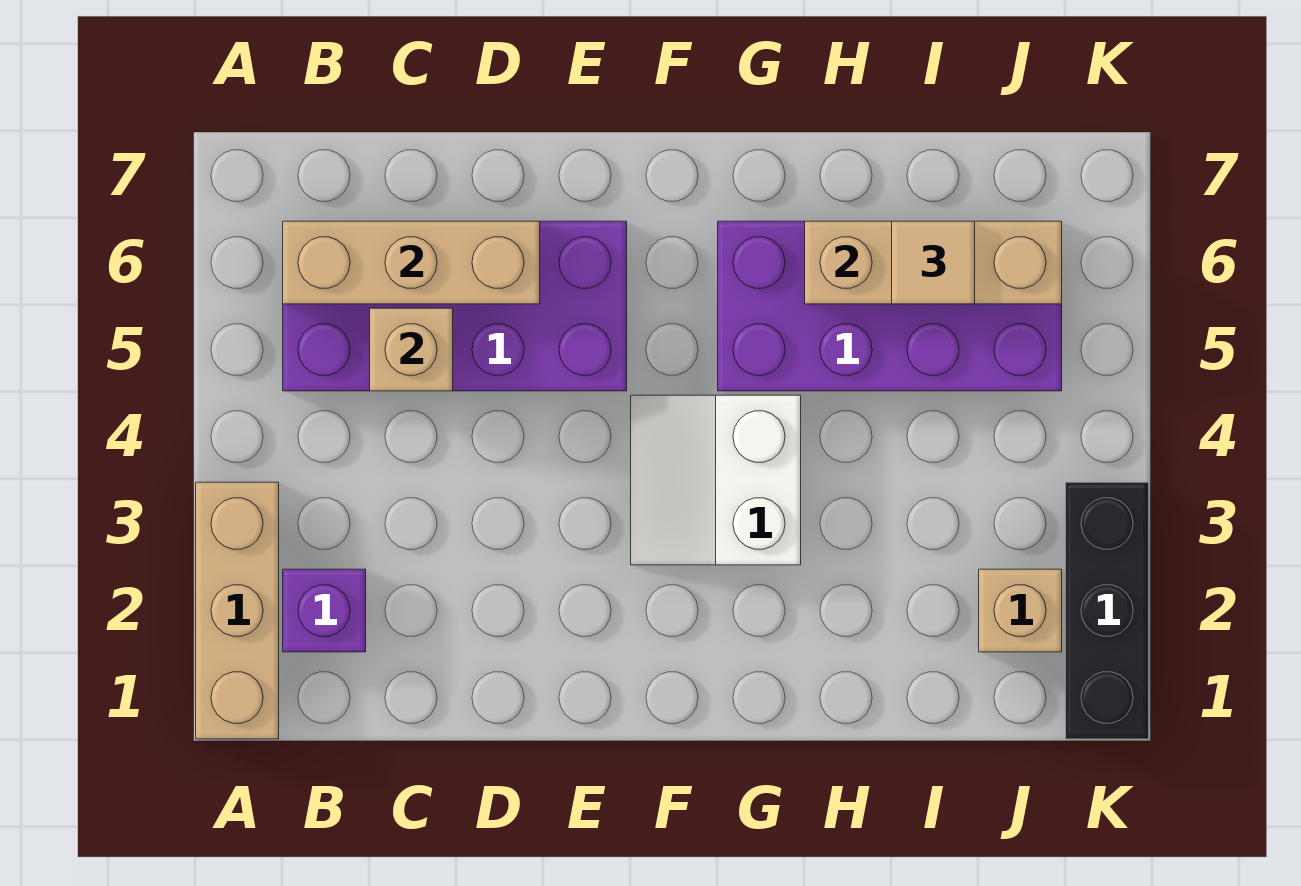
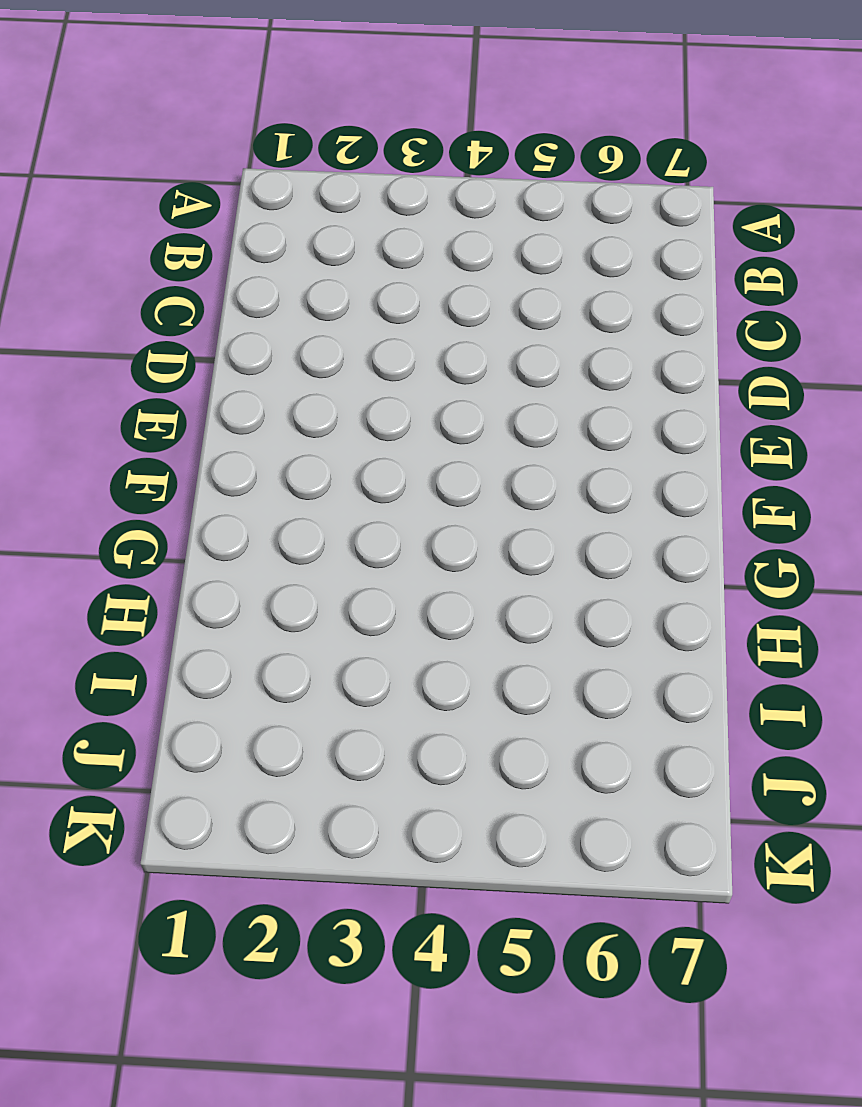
none -> tan brick A1:A3 level 1
none -> purple brick B2 level 1

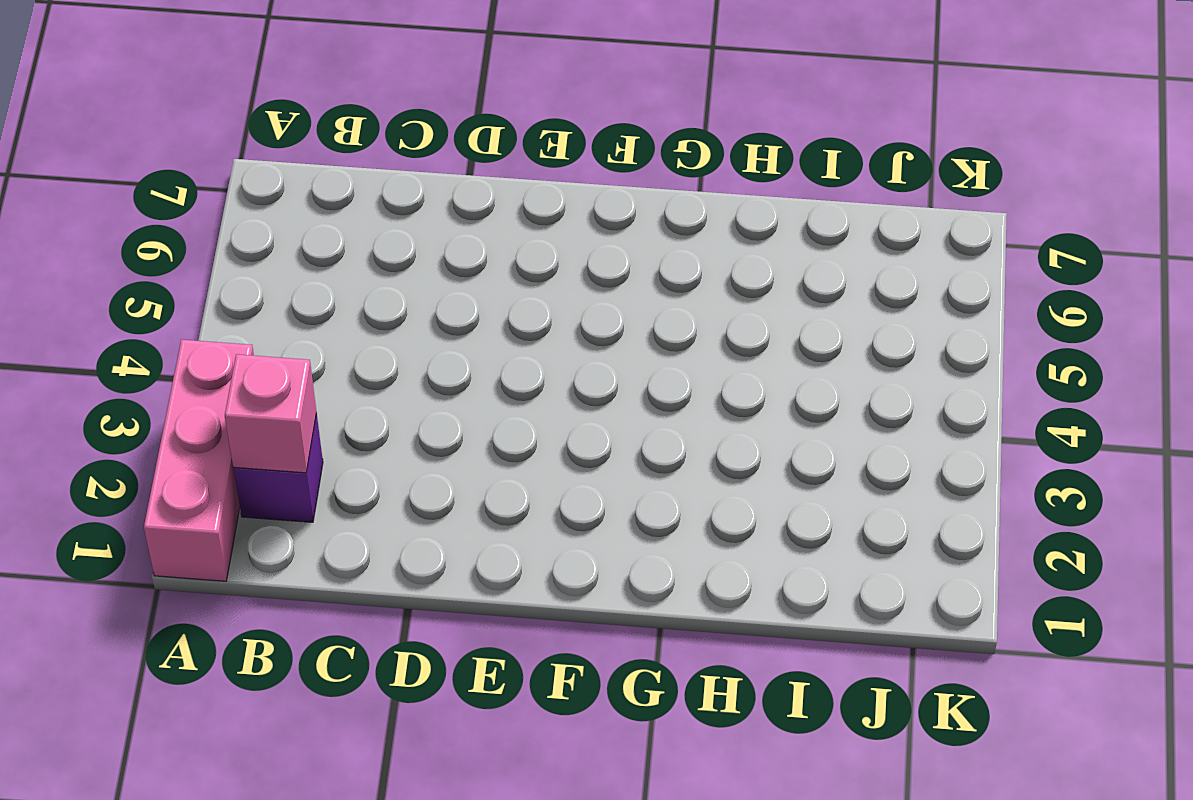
pink brick A1:A3 level 1 -> tan brick A1:A3 level 1
pink brick B2 level 2 -> none
none -> purple brick B5:E6 level 1
none -> white slope F3:G4 level 1 top G

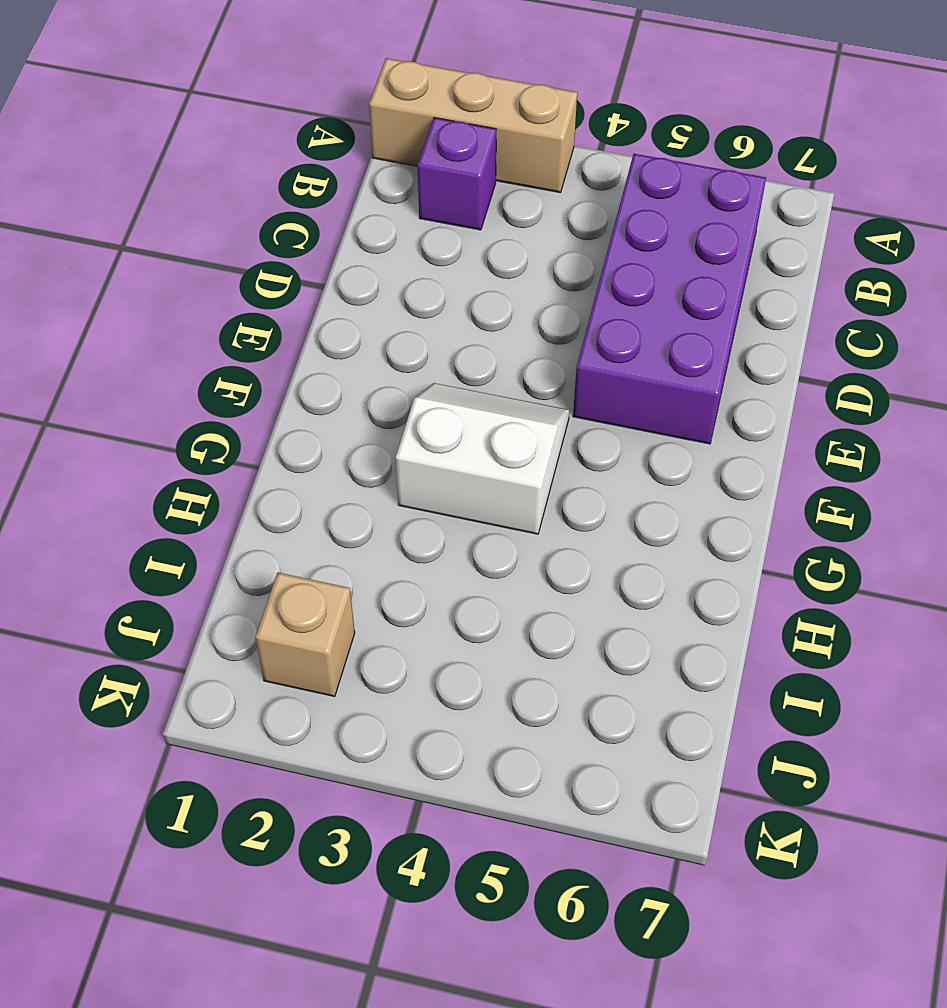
none -> purple brick G5:J6 level 1
none -> black brick K1:K3 level 1

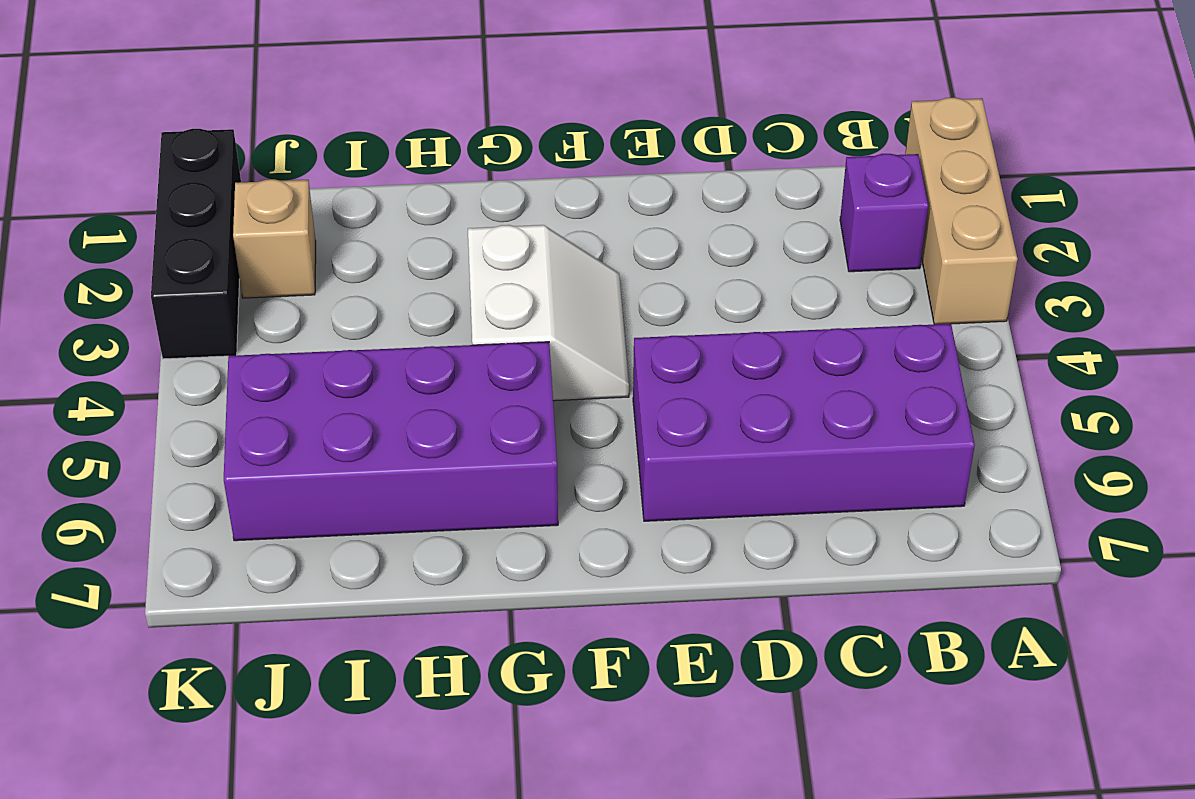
none -> tan brick B6:D6 level 2
none -> tan brick C5 level 2

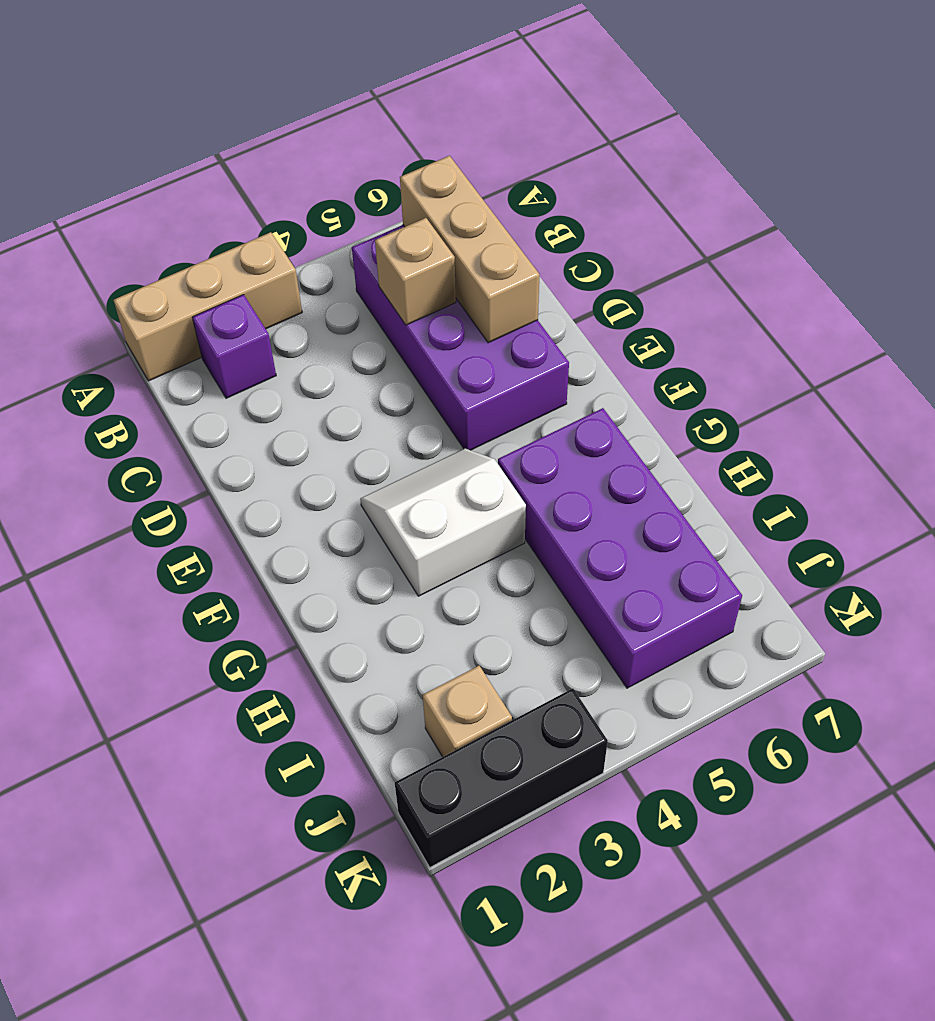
none -> tan brick H6:J6 level 2
none -> tan tile I6 level 3

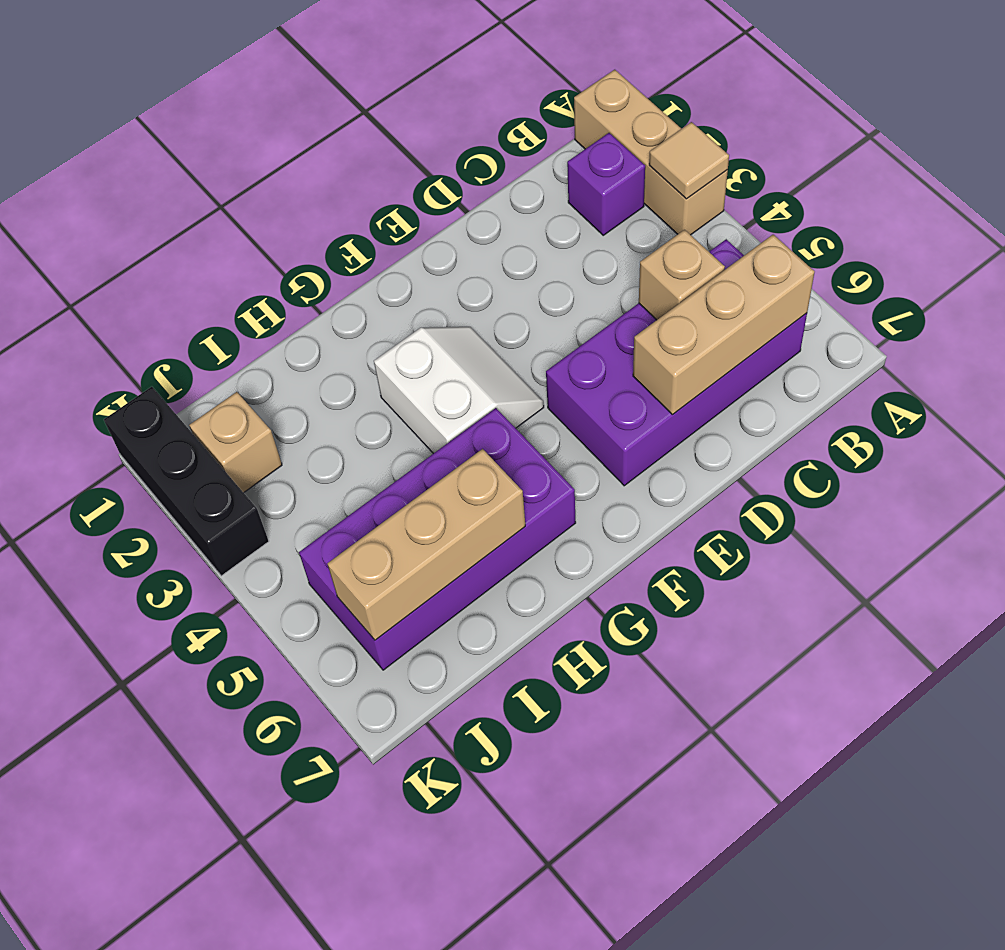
tan tile A3 level 2 -> tan tile I6 level 3

